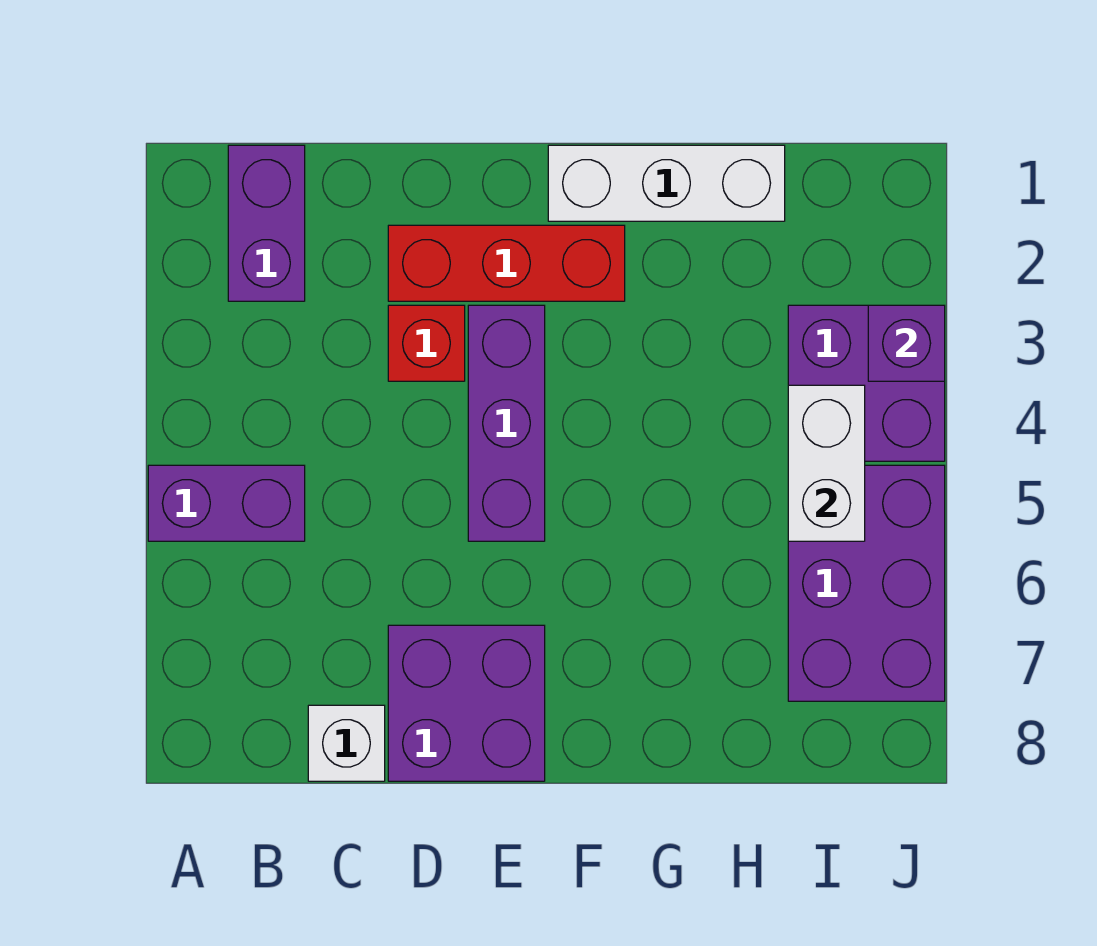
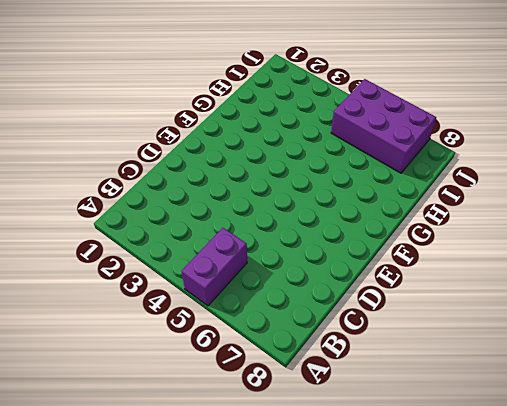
none -> purple brick B1:B2 level 1
none -> white brick C8 level 1
none -> red brick D2:F2 level 1

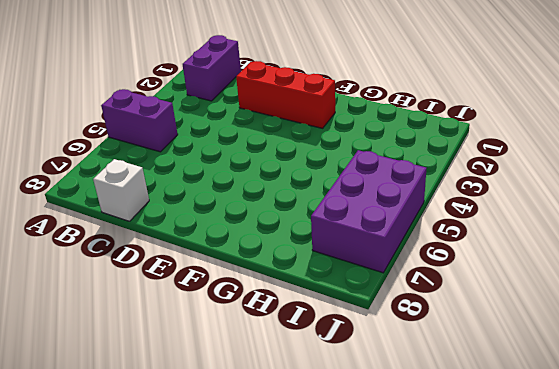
none -> red brick D3 level 1
none -> purple brick D7:E8 level 1
none -> purple brick E3:E5 level 1

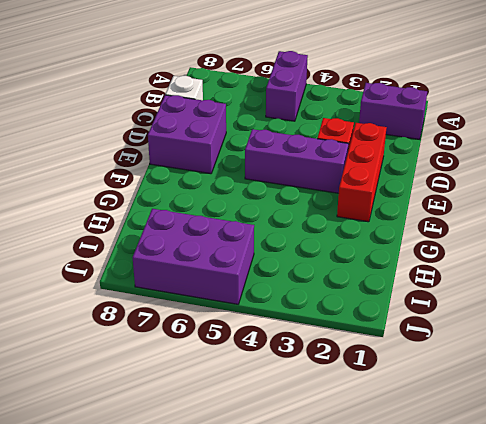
none -> white brick F1:H1 level 1
none -> purple brick I3:J4 level 1
none -> white brick I4:I5 level 2

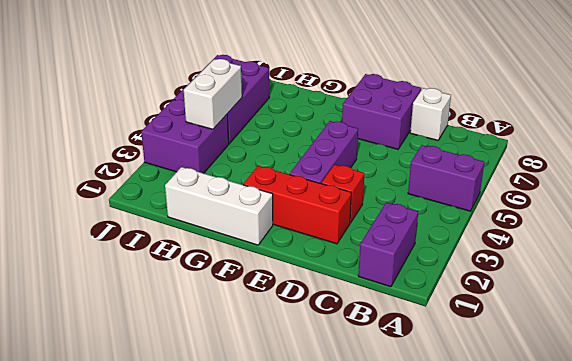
none -> purple brick J3 level 2

